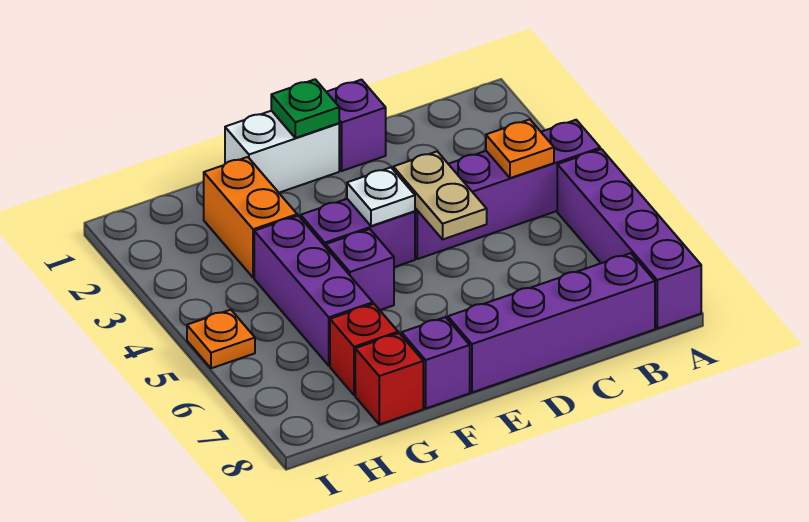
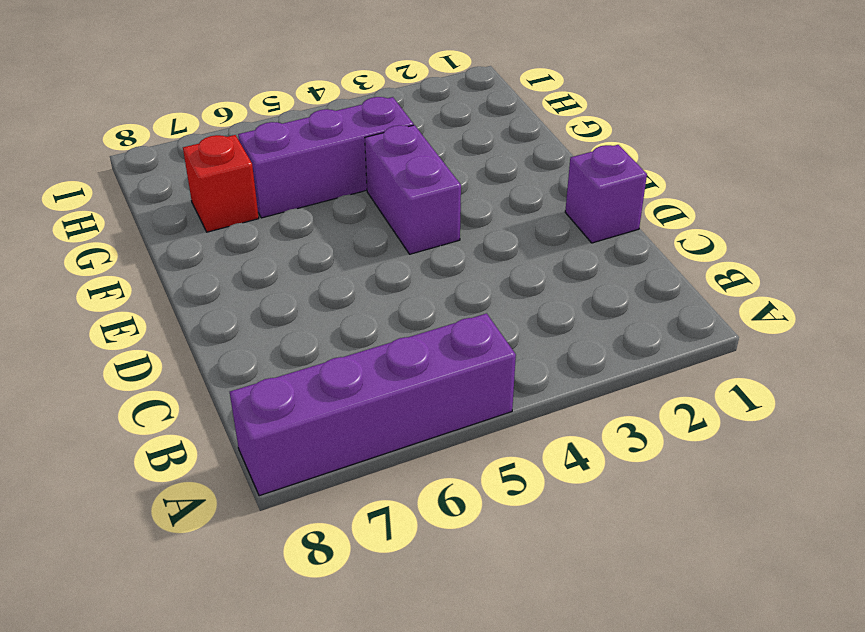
none -> purple brick A4:D4 level 1
none -> purple brick B8:E8 level 1
none -> white brick E1:F1 level 1

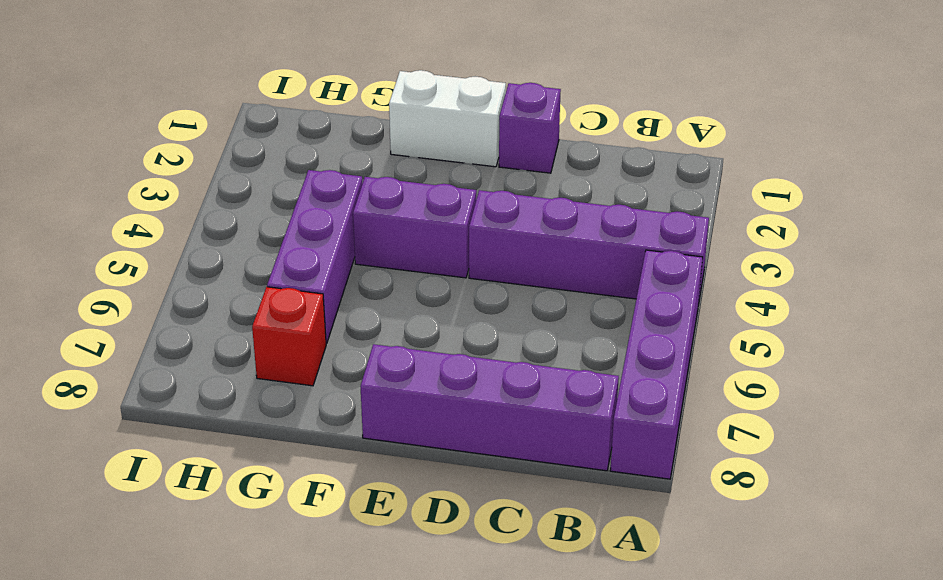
none -> purple brick F5 level 1
none -> purple brick F8 level 1
none -> orange brick G2:G3 level 1

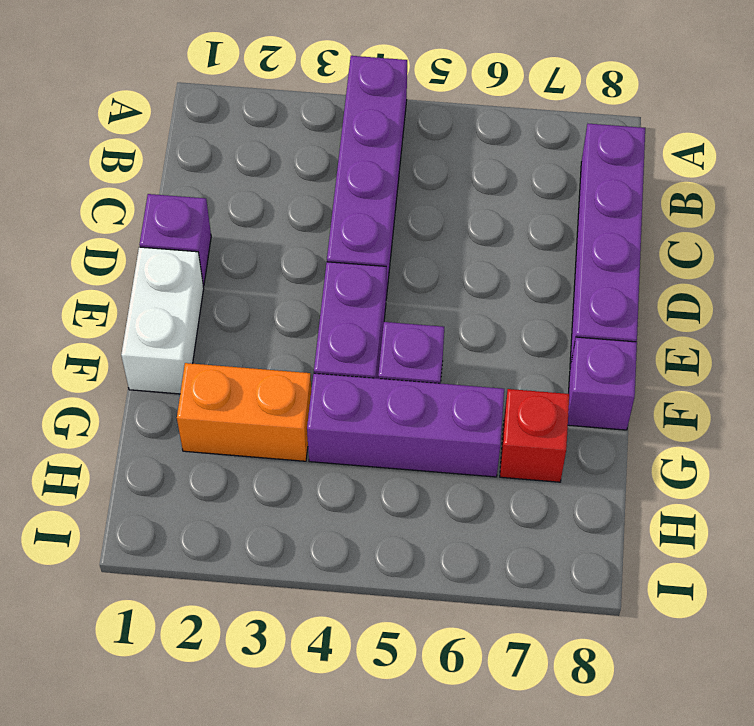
none -> purple brick A5:A8 level 1
none -> red brick G8 level 1
none -> orange plate I5 level 1

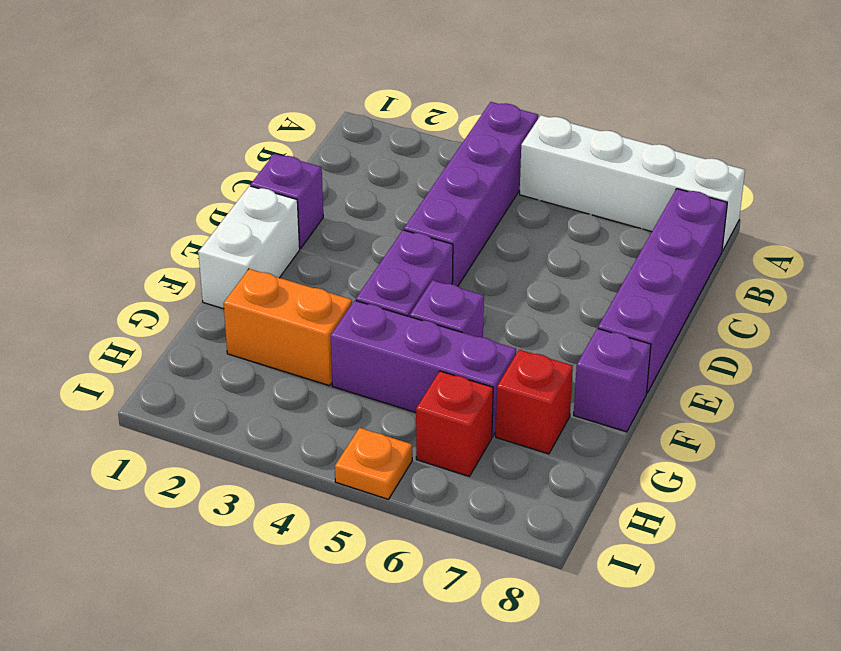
white brick A5:A8 level 1 -> purple brick A5:A8 level 1
red brick H6 level 1 -> red brick G8 level 1
none -> orange plate B4 level 2
none -> tan plate D4:D5 level 2
none -> green plate E1 level 2

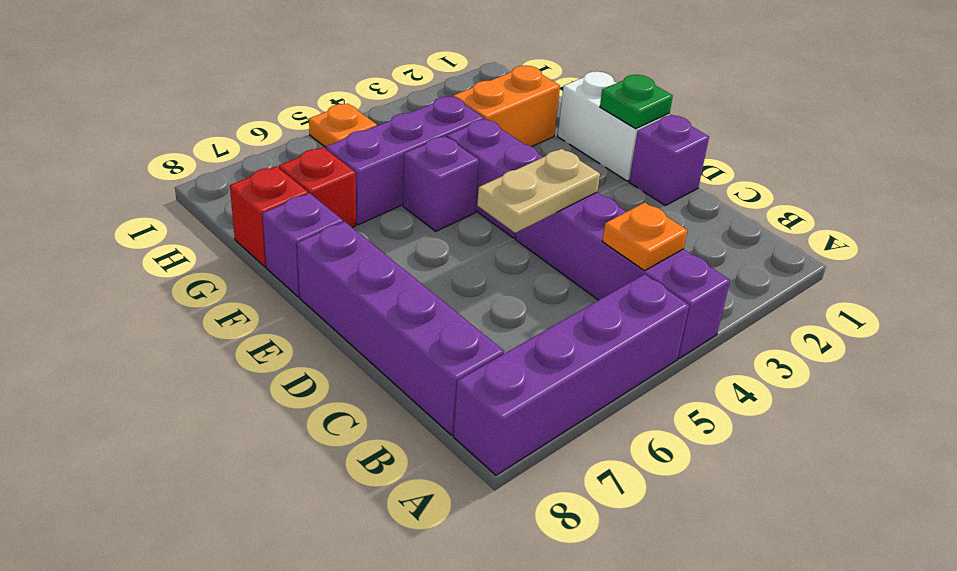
none -> white plate E4 level 2

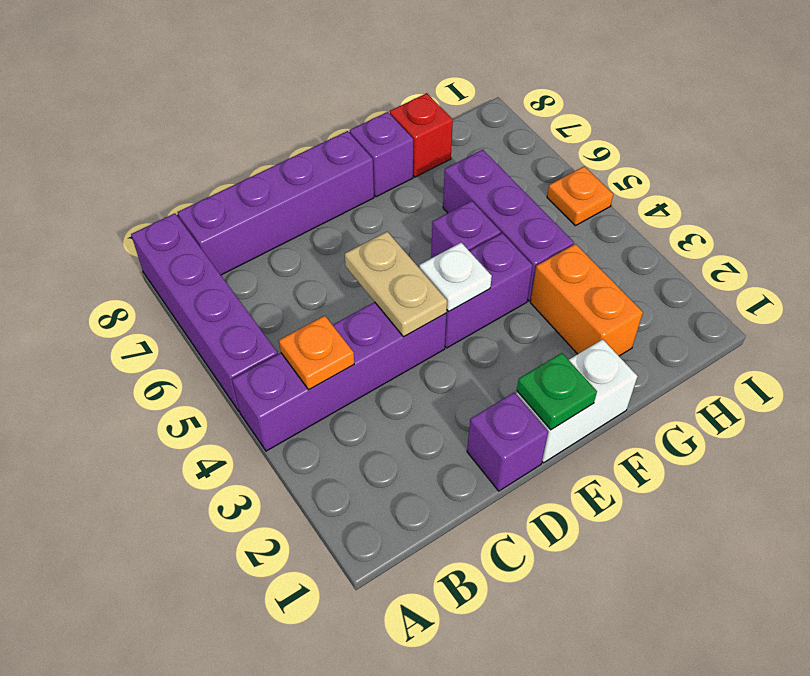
none -> red brick G7 level 1

